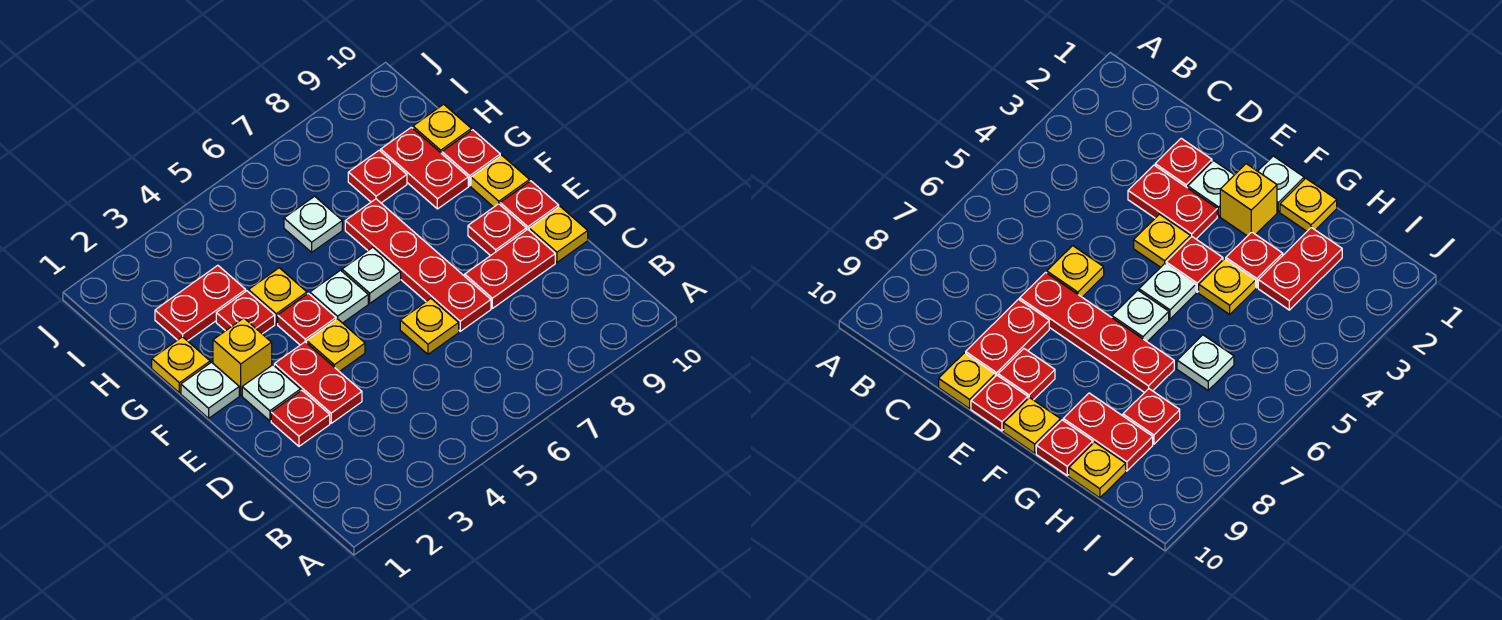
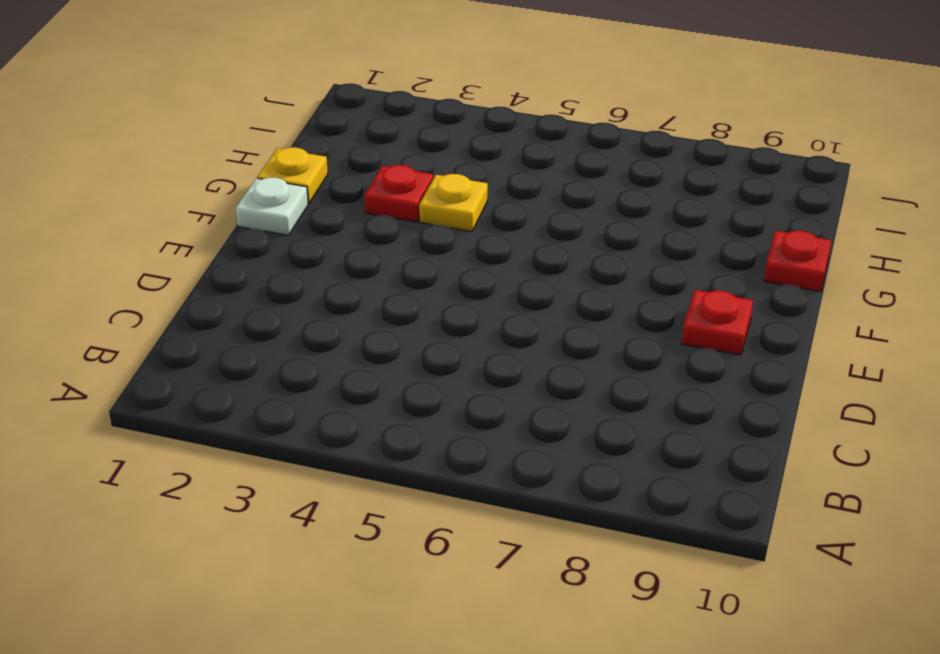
none -> red plate D2 level 1
none -> red plate D3:E3 level 1
none -> yellow plate D6 level 1

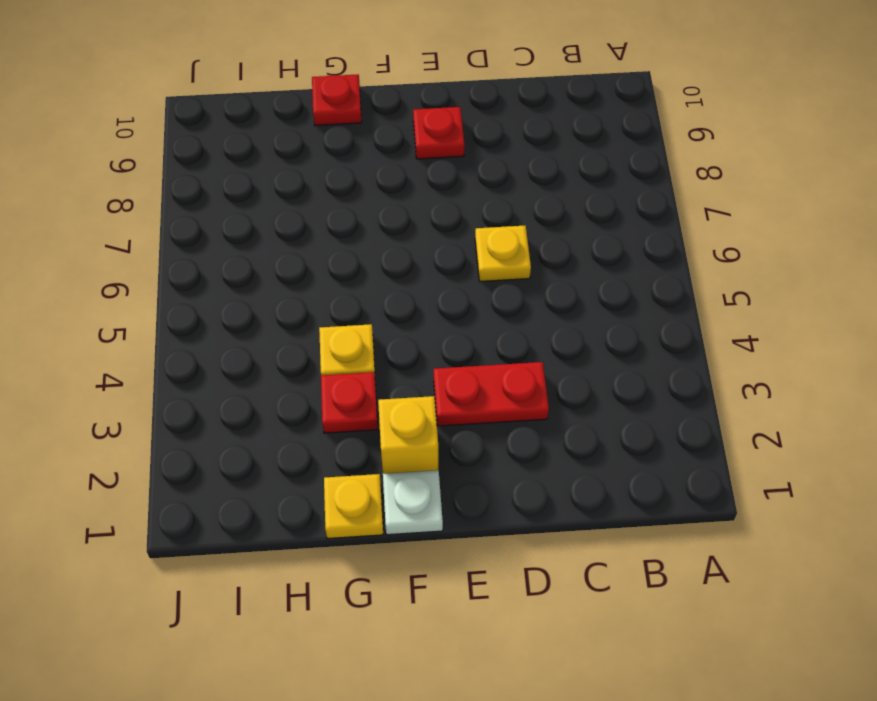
none -> red plate D2 level 1
none -> red plate D7:G7 level 1
none -> red plate D8:D9 level 1

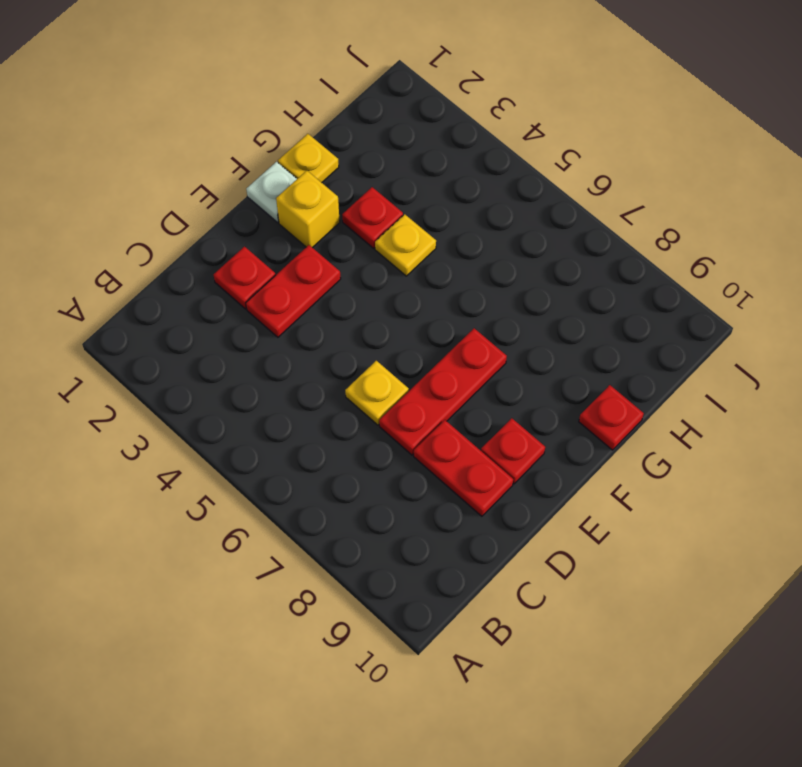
red plate D7:F7 level 1 -> red plate D7:G7 level 1
none -> yellow plate D10 level 1
none -> white plate E2 level 1
none -> yellow plate E4 level 1

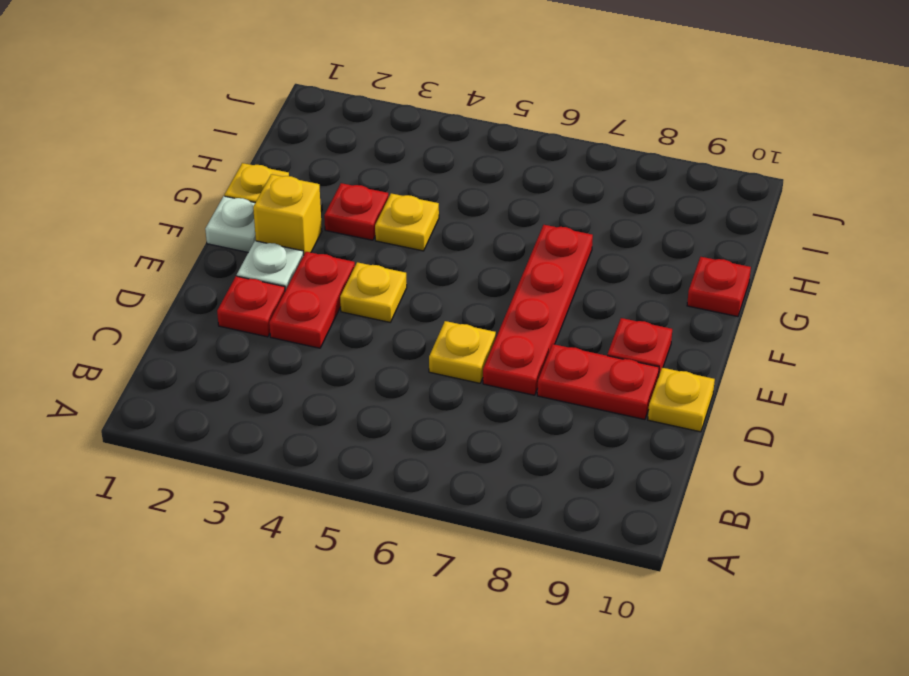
none -> red plate E10 level 1
none -> red plate F4 level 1
none -> white plate F5 level 1

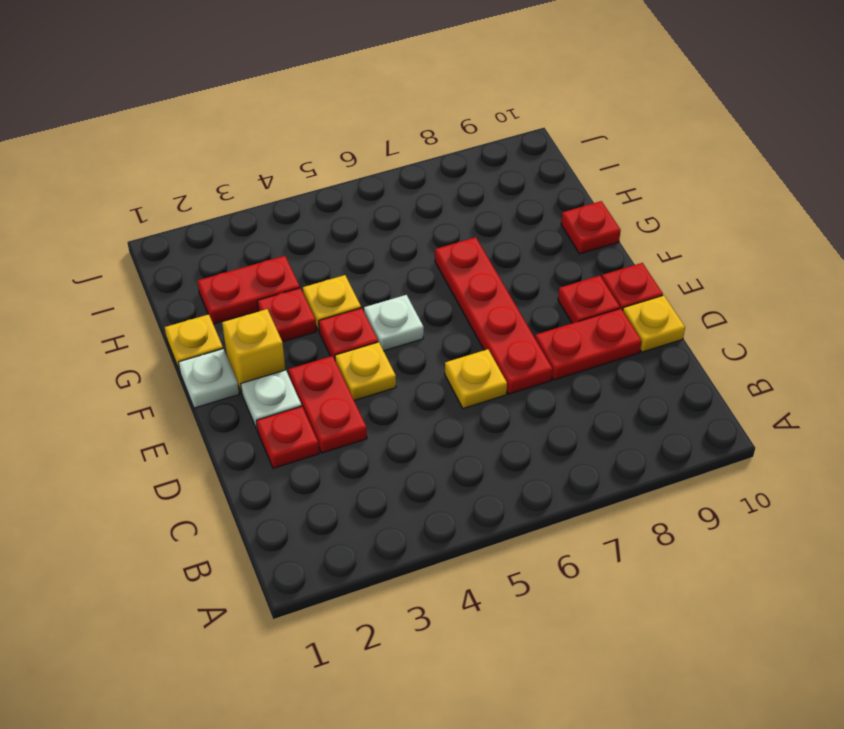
none -> white plate F6 level 1
none -> yellow plate F10 level 1
none -> red plate G9:H9 level 1

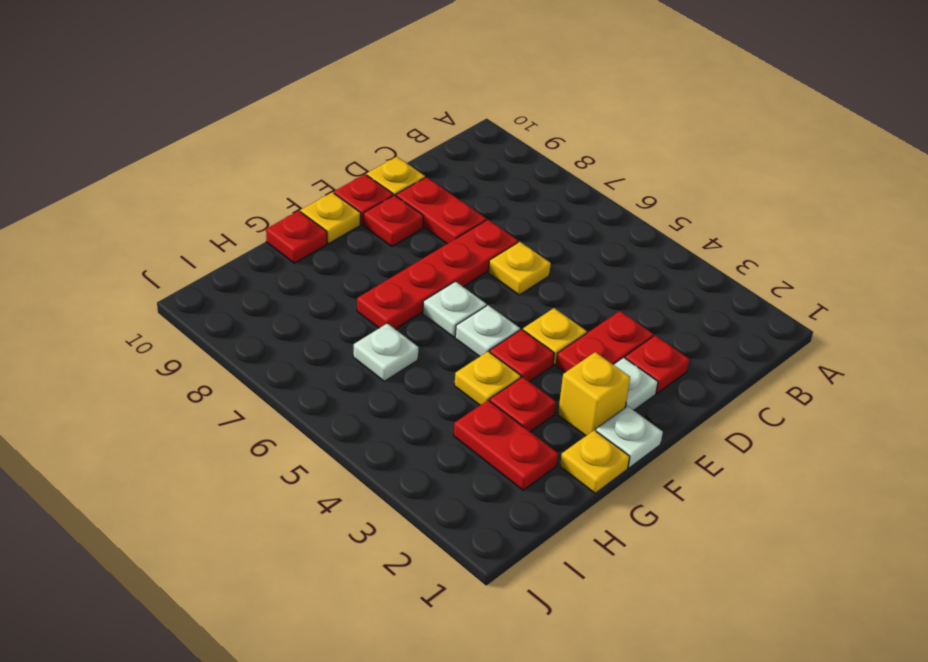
none -> red plate G9:H9 level 1
none -> red plate H8 level 1
none -> yellow plate H10 level 1

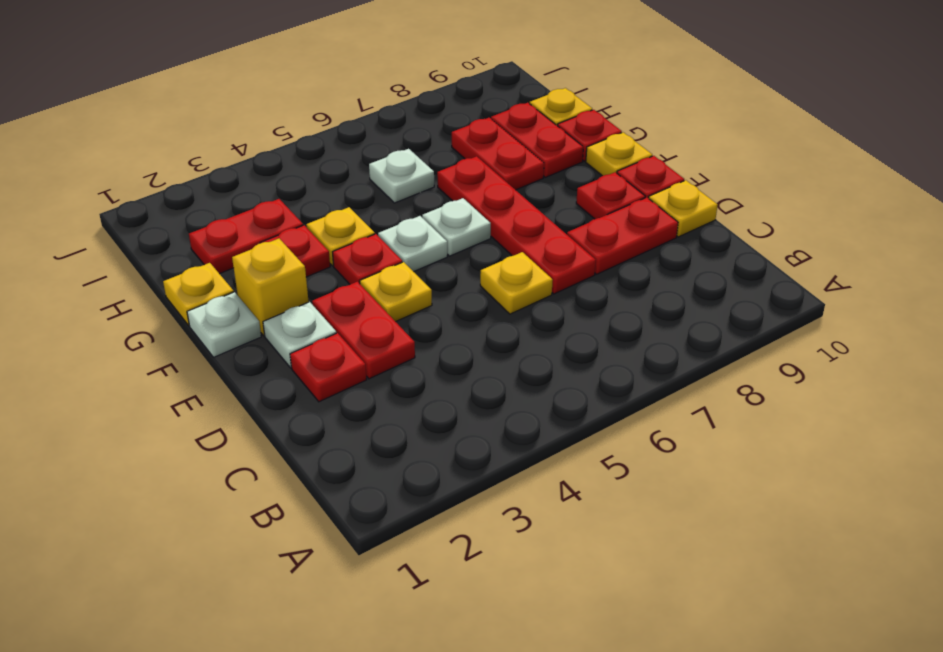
red plate G8:H8 level 1 -> red plate H8 level 1

